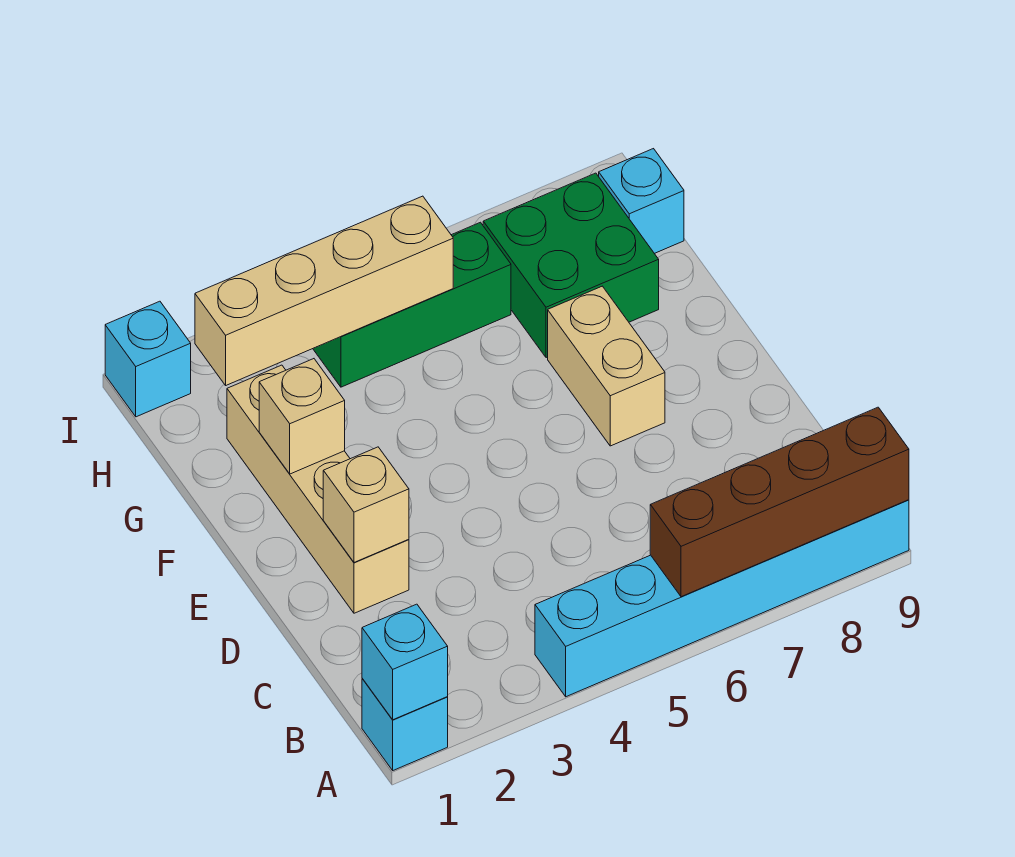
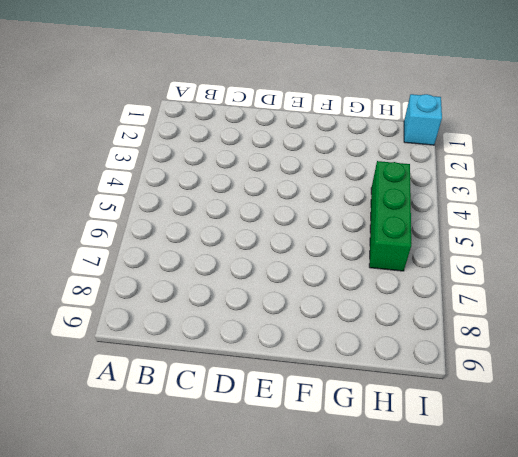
none -> cyan brick A1 level 1
none -> cyan brick A4:A9 level 1
none -> tan brick D2:G2 level 1

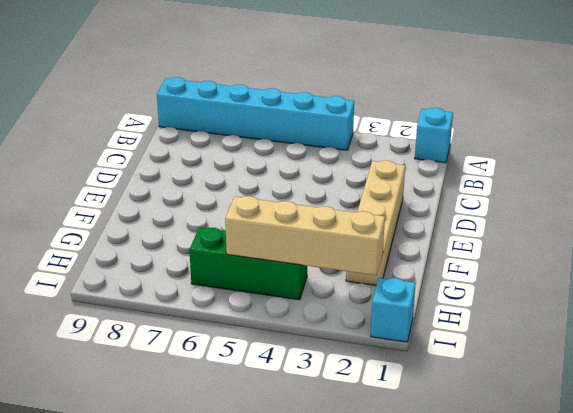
none -> tan brick E7:F7 level 1
none -> green brick G7:H8 level 1
none -> cyan brick H9 level 1

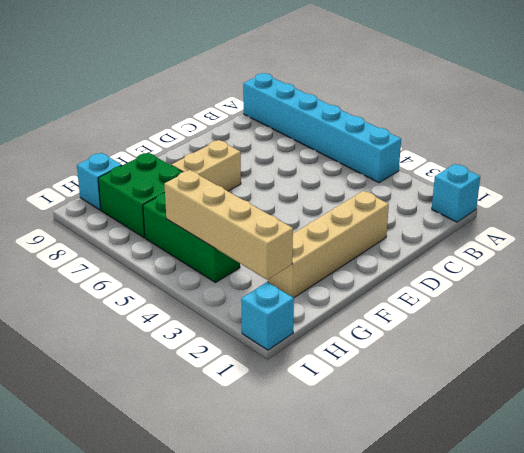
none -> cyan brick A1 level 2
none -> brown brick A6:A9 level 2
none -> tan brick D2 level 2

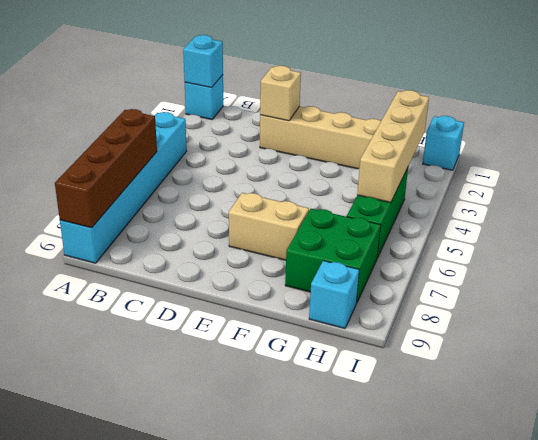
none -> tan brick F2 level 2

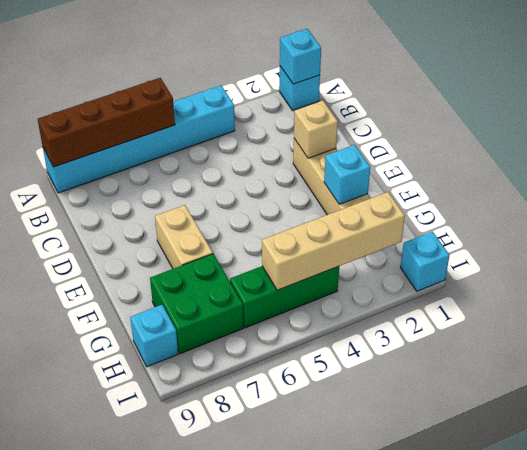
cyan brick F2 level 2 -> tan brick F2 level 2

